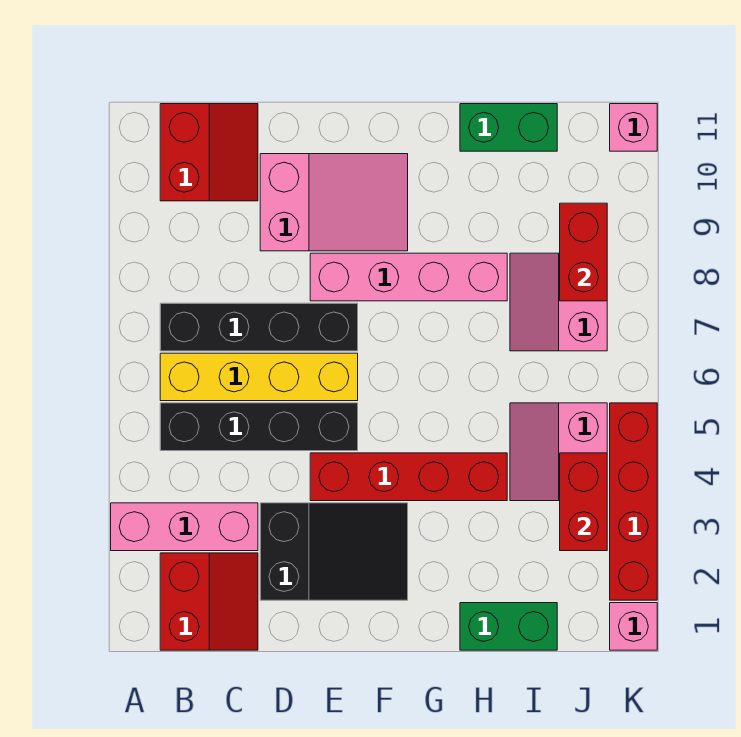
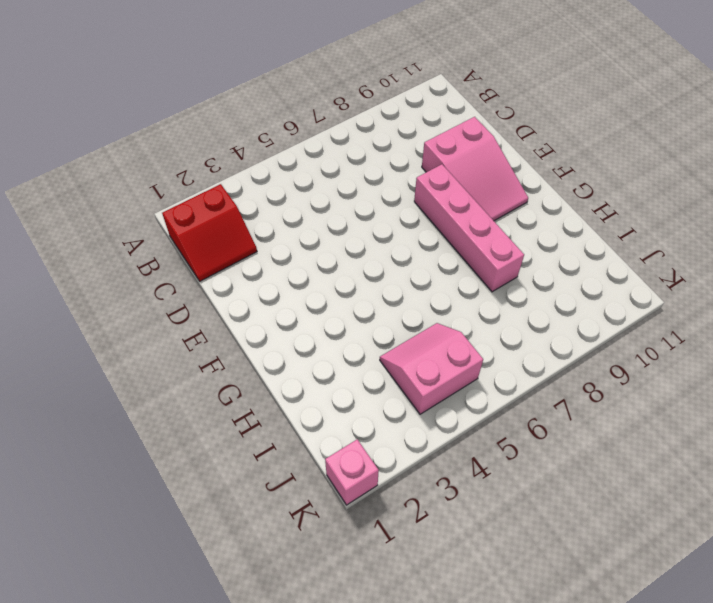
none -> pink brick A3:C3 level 1
none -> black brick B5:E5 level 1
none -> yellow brick B6:E6 level 1

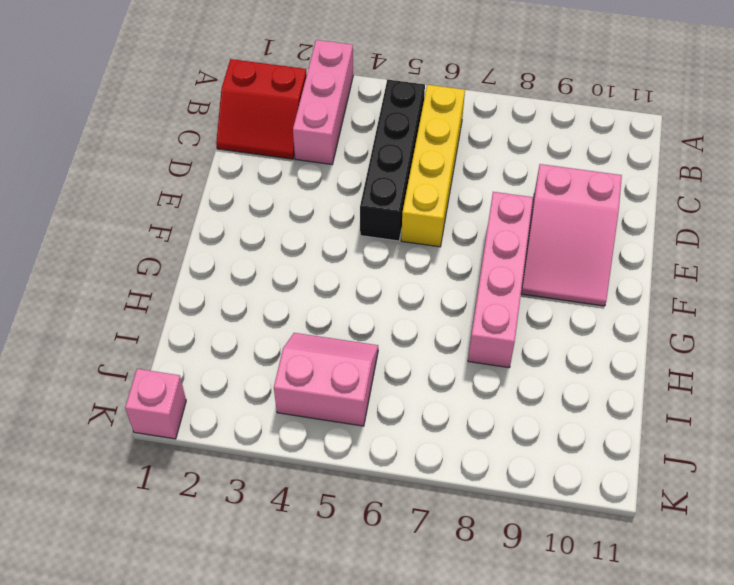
none -> black brick B7:E7 level 1
none -> red slope B10:C11 level 1 top B
none -> black slope D2:F3 level 1 top D

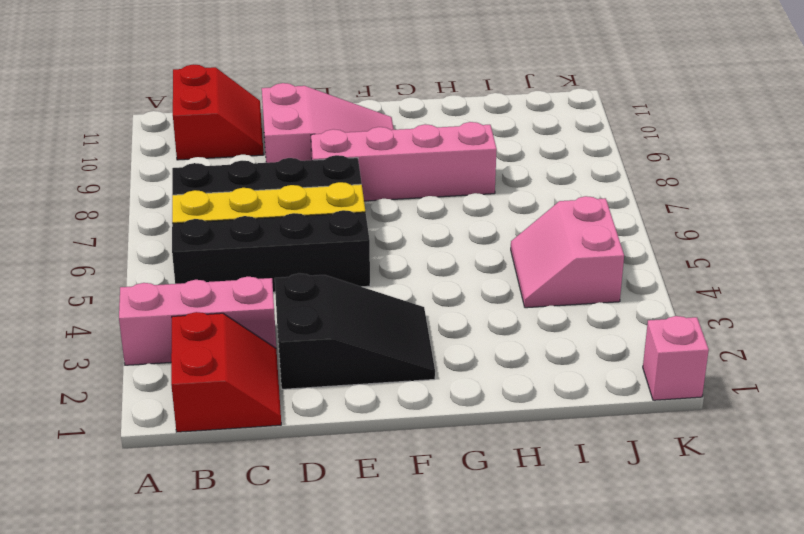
none -> red brick E4:H4 level 1
none -> green brick H1:I1 level 1
none -> green brick H11:I11 level 1

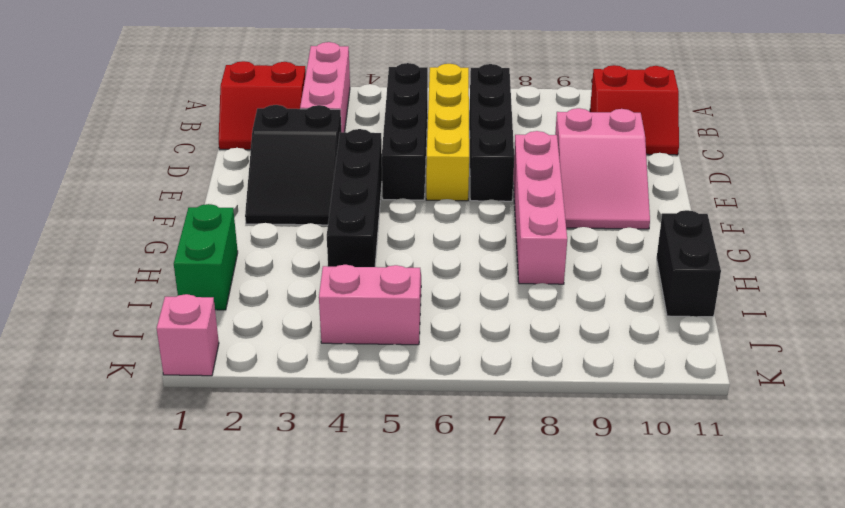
black brick E4:H4 level 1 -> red brick E4:H4 level 1
black brick H11:I11 level 1 -> green brick H11:I11 level 1
none -> pink slope I7:J8 level 1 top J
none -> red brick K2:K5 level 1
none -> pink brick K11 level 1

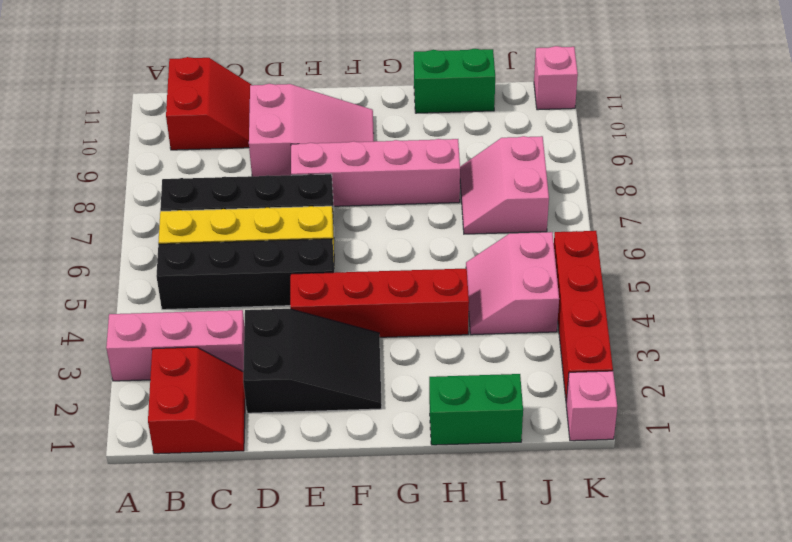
none -> red brick J3:J4 level 2
none -> red brick J8:J9 level 2

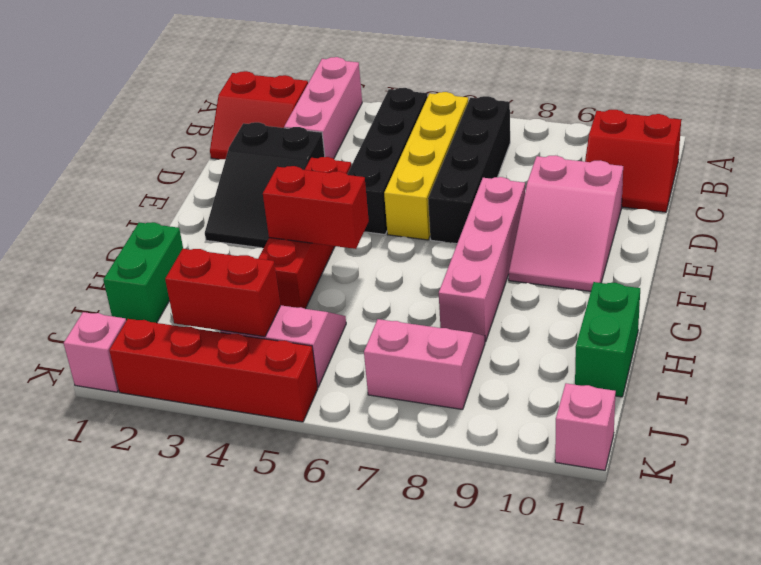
red brick G4:G5 level 2 -> red brick J8:J9 level 2

